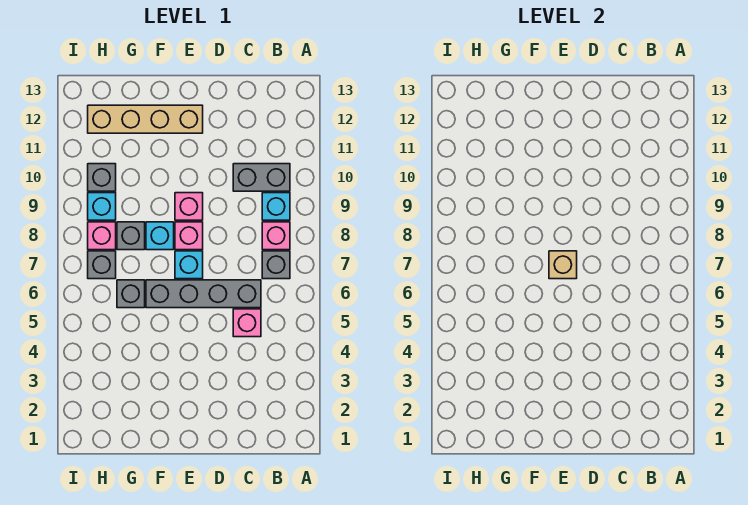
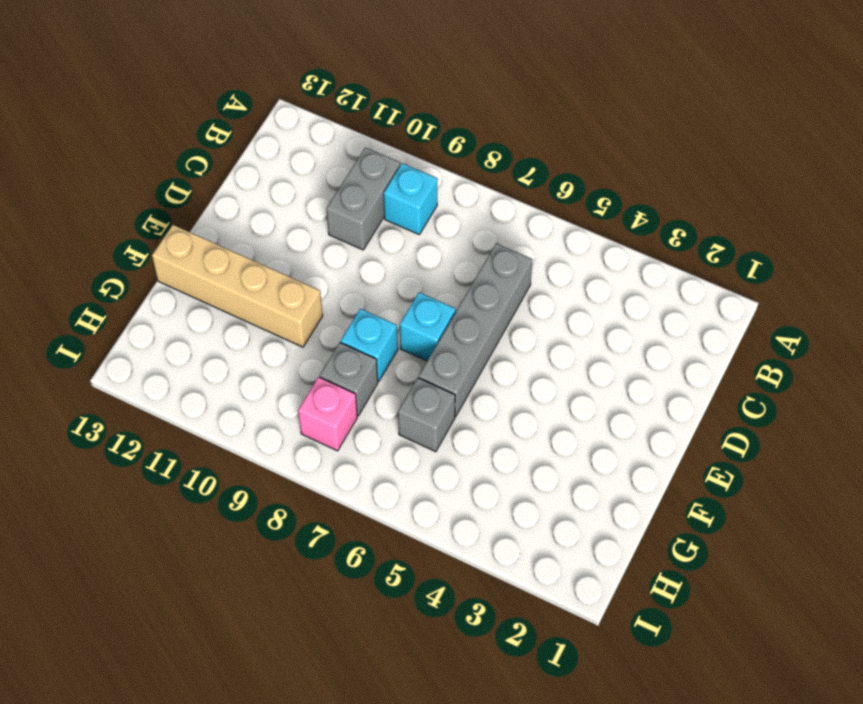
tan brick F10:F13 level 1 -> tan brick E12:H12 level 1
none -> grey brick B7 level 1
none -> pink brick B8 level 1
none -> pink brick C5 level 1

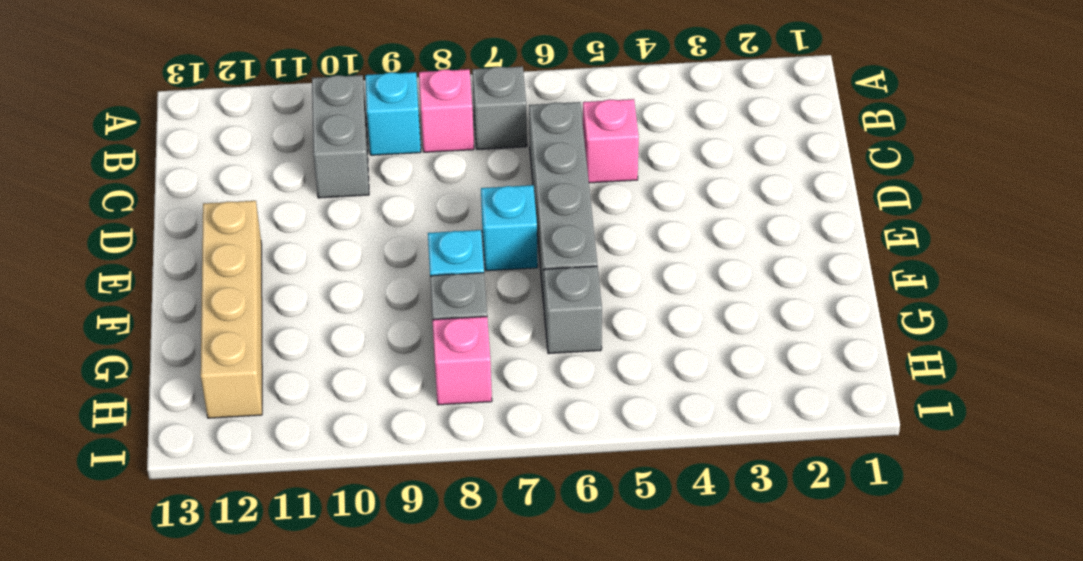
none -> pink brick E8 level 1
none -> pink brick E9 level 1
none -> grey brick H7 level 1

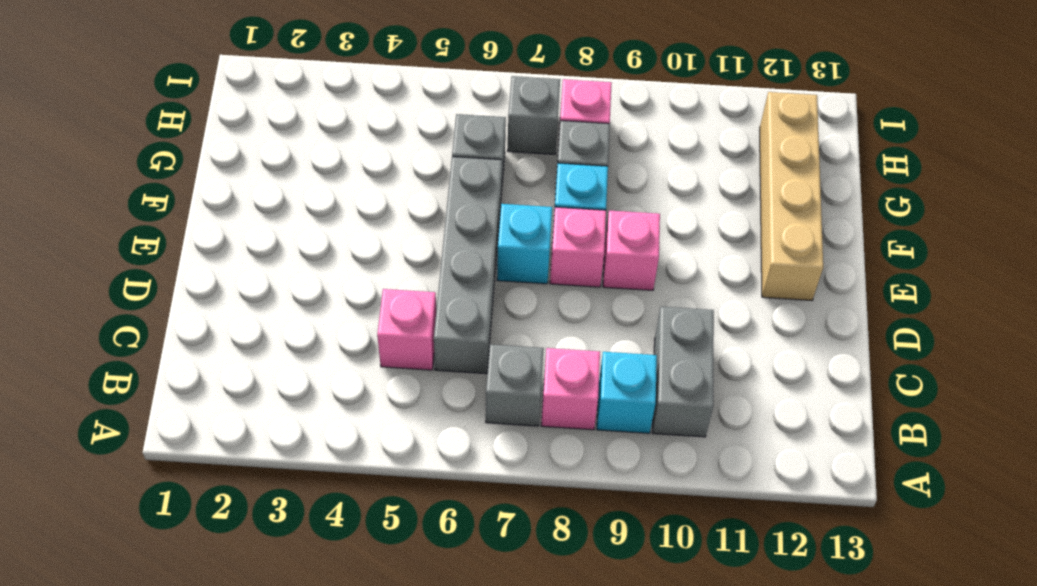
none -> cyan brick H9 level 1
none -> grey brick H10 level 1
none -> tan brick E7 level 2

